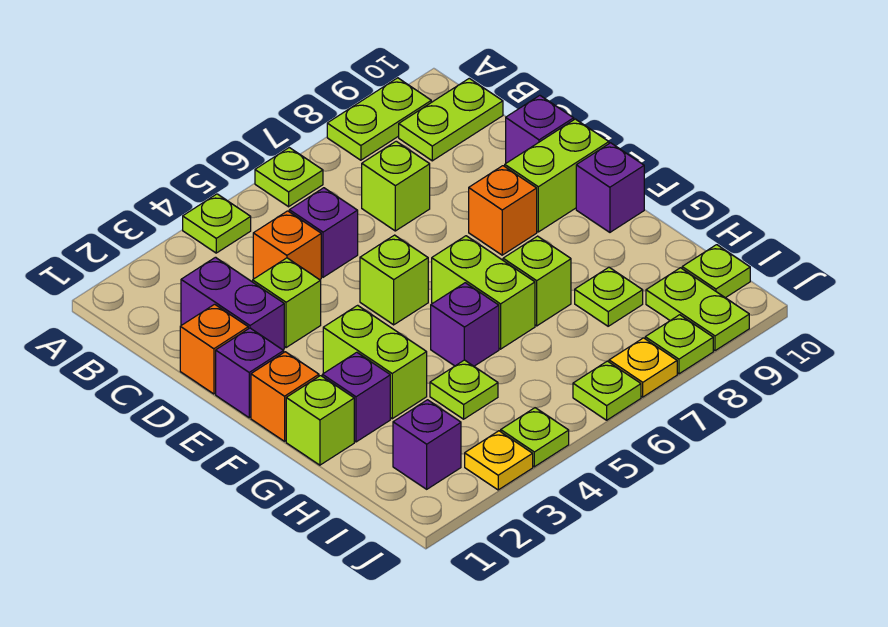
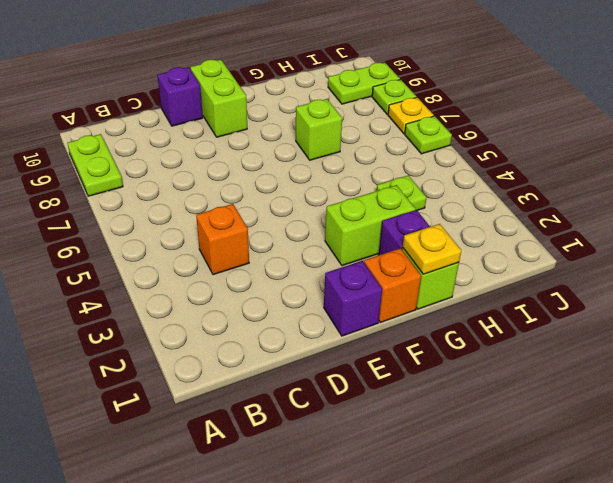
yellow plate G1 level 2 -> yellow plate J3 level 1
none -> lime plate A4 level 1
none -> lime plate A6 level 1
none -> lime plate B9:B10 level 1
none -> purple brick C2:D2 level 1

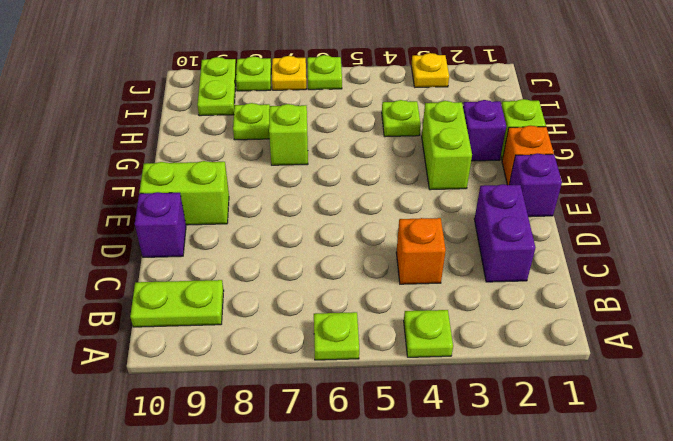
none -> lime plate A8:A9 level 1
none -> purple brick C5 level 1
none -> lime brick C7 level 1
none -> orange brick D1 level 1

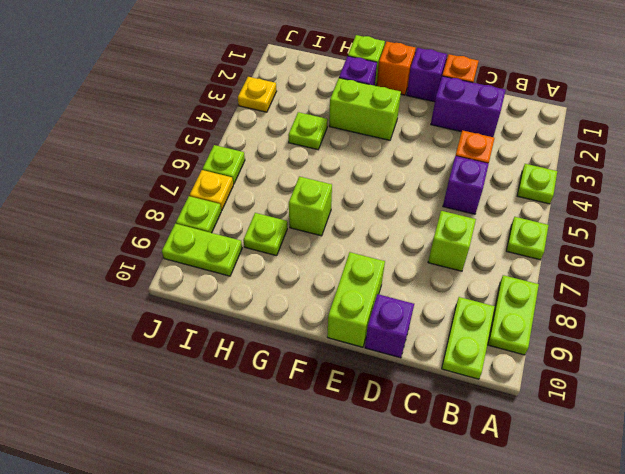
none -> lime brick D3 level 1
none -> lime brick E5 level 1
none -> orange brick E8 level 1
none -> lime brick F6:G6 level 1

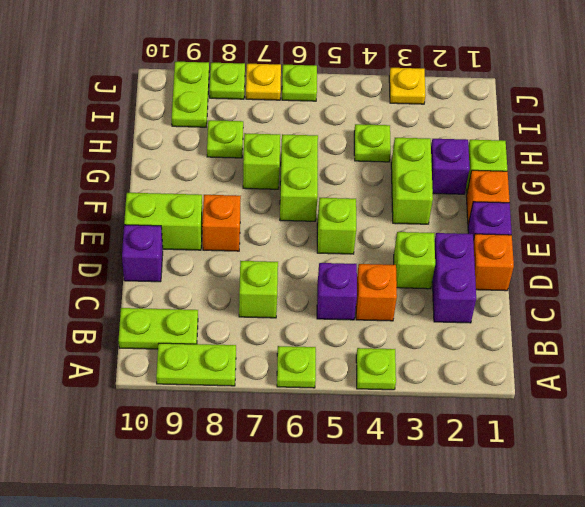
none -> purple brick F10 level 1
none -> purple brick G5 level 1
none -> purple brick I2 level 1
none -> lime plate I10 level 1

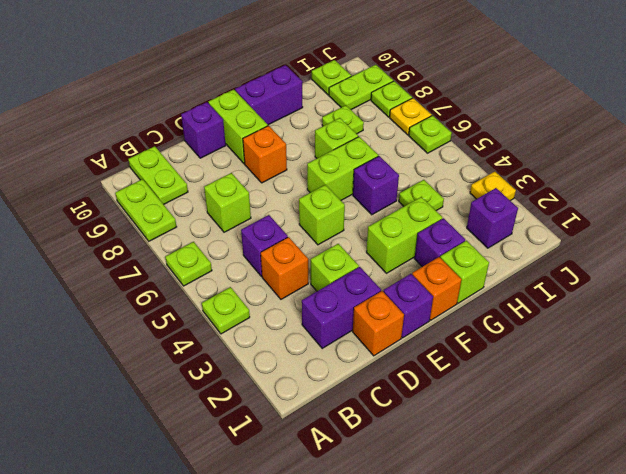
purple brick F10:G10 level 1 -> purple brick F10 level 1
none -> lime plate J4 level 1

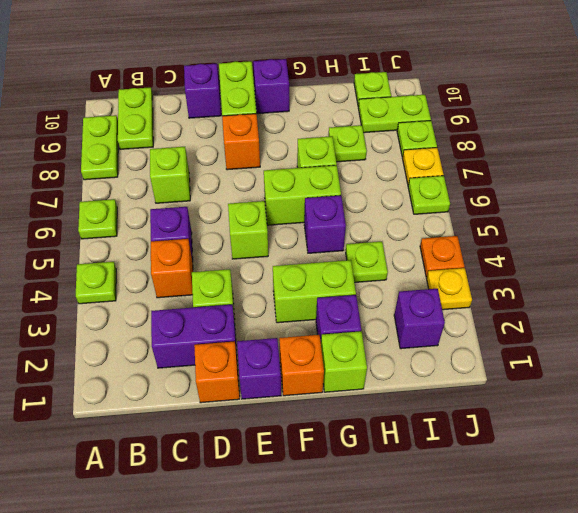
orange plate J4 level 1 -> lime plate J4 level 1

